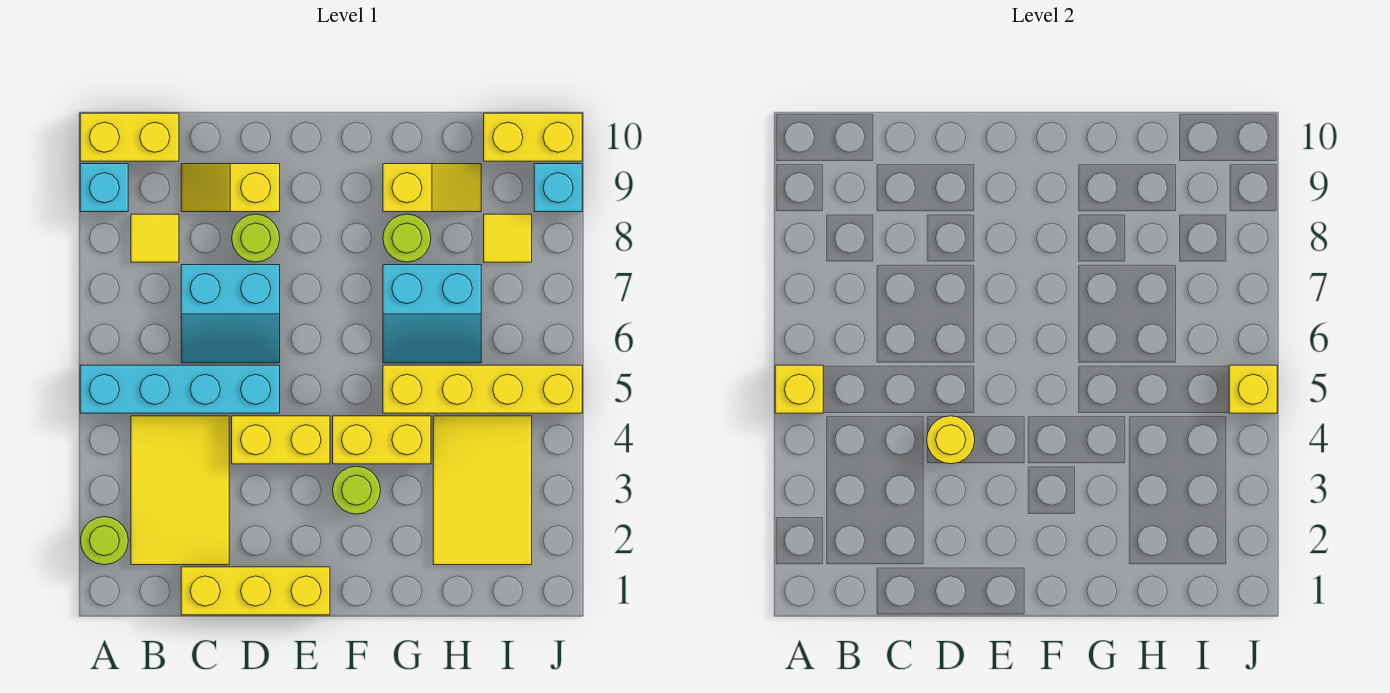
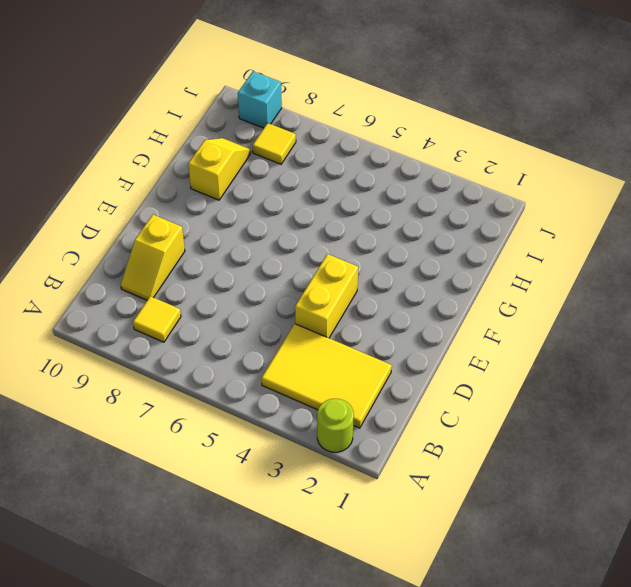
none -> cyan brick A5:D5 level 1
none -> cyan brick A9 level 1
none -> yellow brick A10:B10 level 1

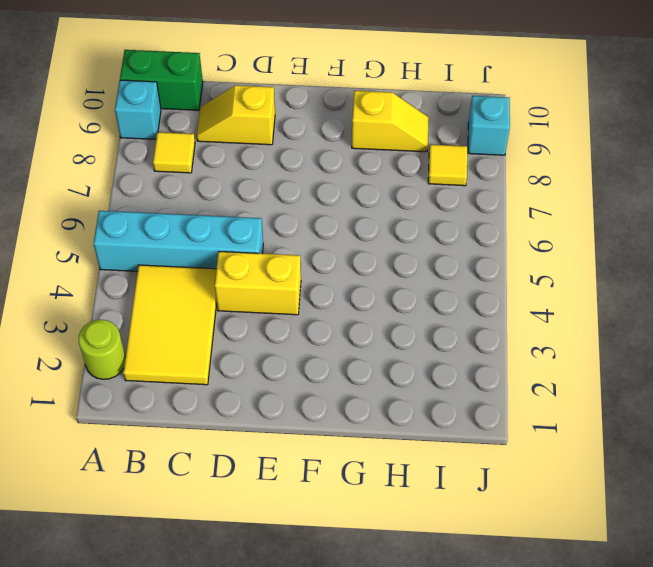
green brick A10:B10 level 1 -> yellow brick A10:B10 level 1
none -> yellow brick C1:E1 level 1
none -> cyan slope C6:D7 level 1 top 7
none -> lime round brick D8 level 1

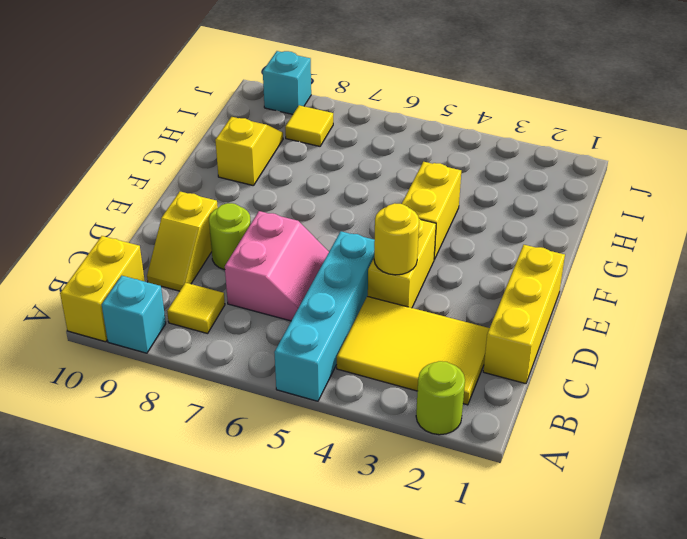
pink slope C6:D7 level 1 top 7 -> cyan slope C6:D7 level 1 top 7
none -> lime round brick F3 level 1
none -> yellow brick G5:J5 level 1
none -> cyan slope G6:H7 level 1 top 7

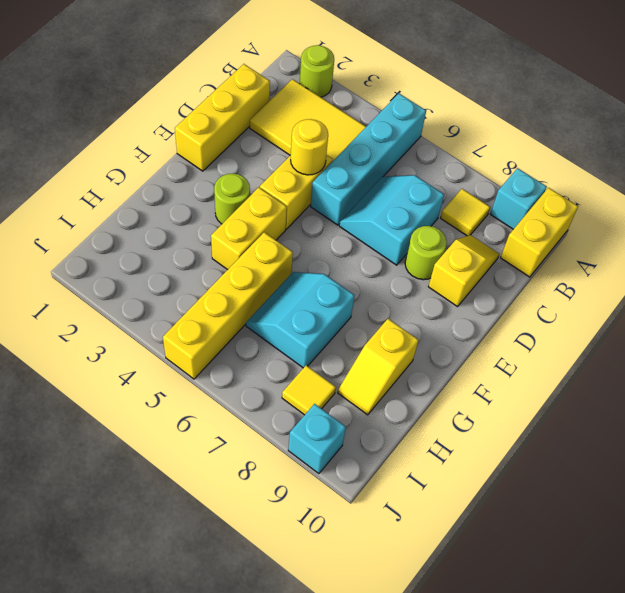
none -> lime round brick G8 level 1
none -> yellow tile H2:I4 level 1
none -> yellow brick I10:J10 level 1

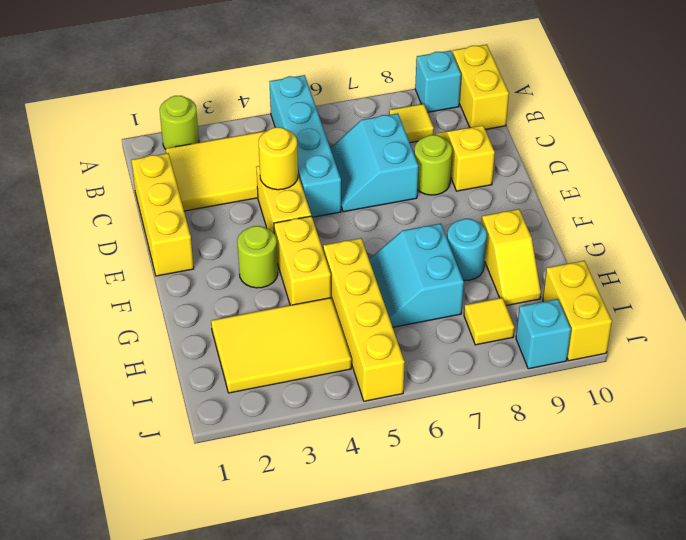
cyan round brick G8 level 1 -> lime round brick G8 level 1
none -> yellow brick A5 level 2
none -> yellow brick J5 level 2

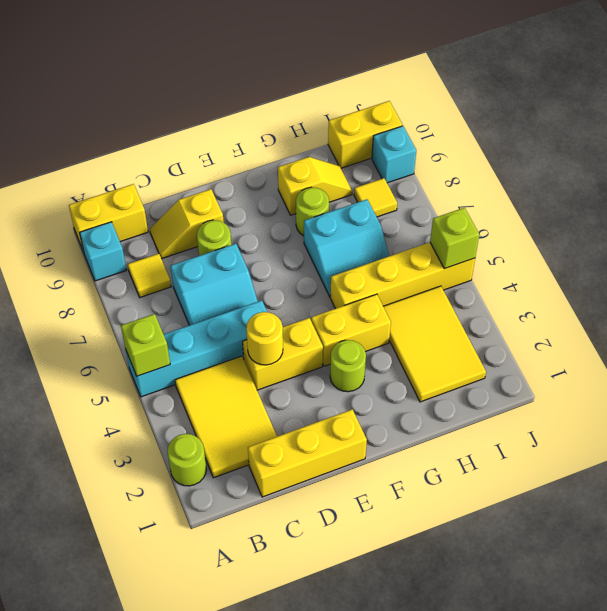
lime brick A5 level 2 -> yellow brick A5 level 2
lime brick J5 level 2 -> yellow brick J5 level 2

